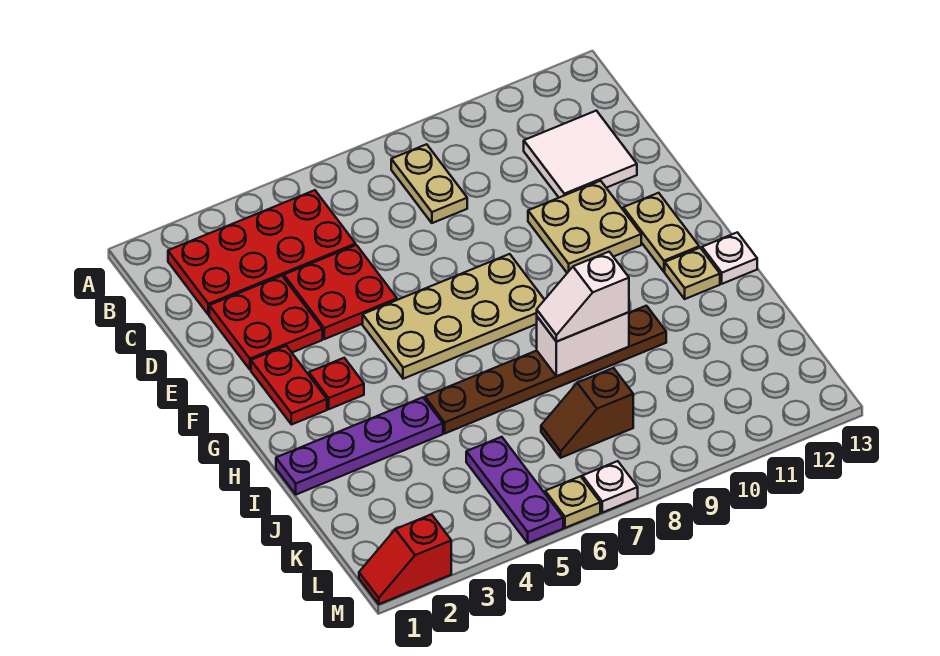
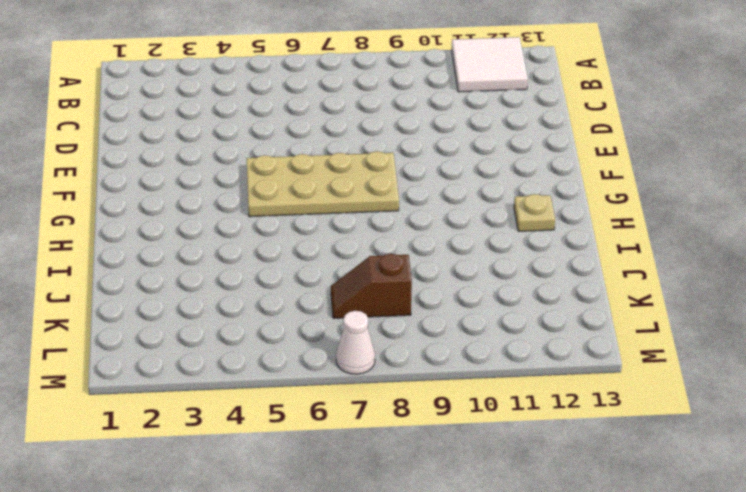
white tile A11:B12 level 1 -> white tile C11:D12 level 1
white cone M7 level 1 -> white plate M7 level 1
none -> red plate B2:C5 level 1
none -> tan plate B8:C8 level 1
none -> red plate D2:E3 level 1

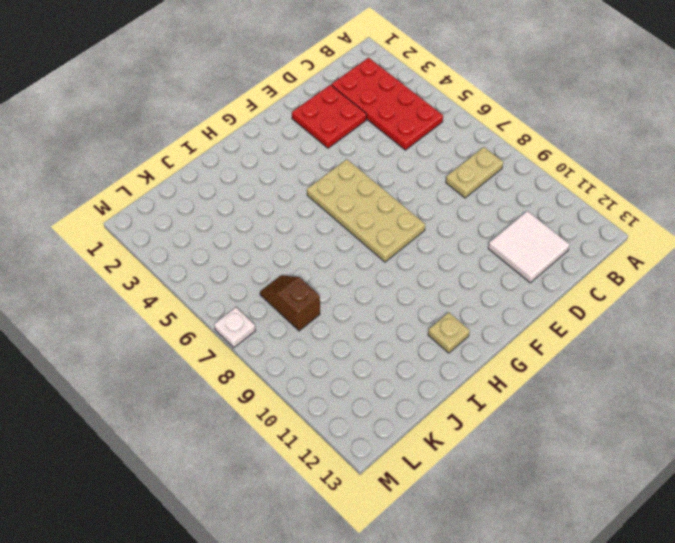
none -> red plate D4:E5 level 1
none -> tan plate E10:F11 level 1
none -> red plate F2:G2 level 1

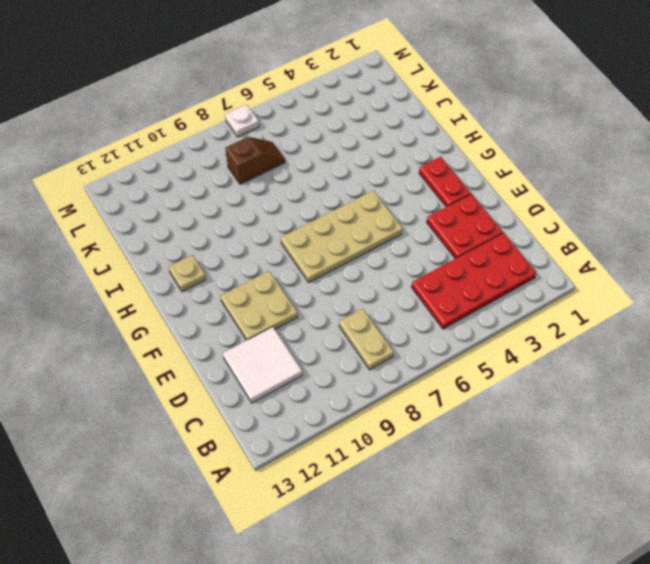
none -> red plate D4:E5 level 1
none -> tan plate F12:G12 level 1
none -> red plate G3 level 1

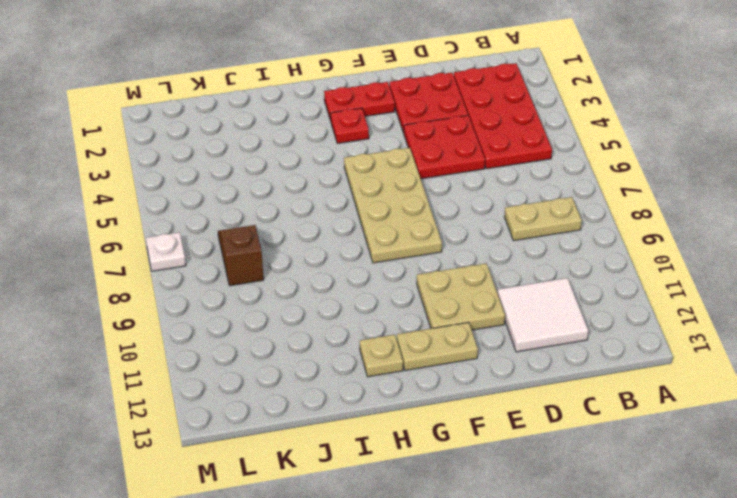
none -> white plate H13 level 1
none -> purple plate I1:I4 level 1
none -> brown plate I5:I10 level 1

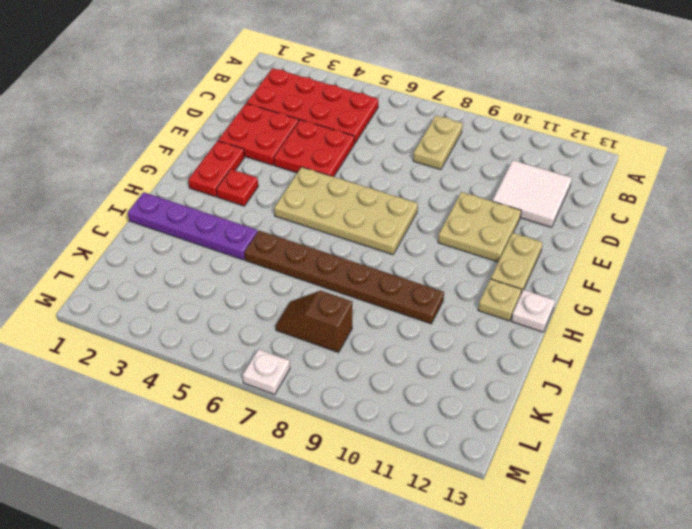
none -> purple plate K5:M5 level 1
none -> red slope M1:M2 level 1 top 2
none -> tan plate M6 level 1

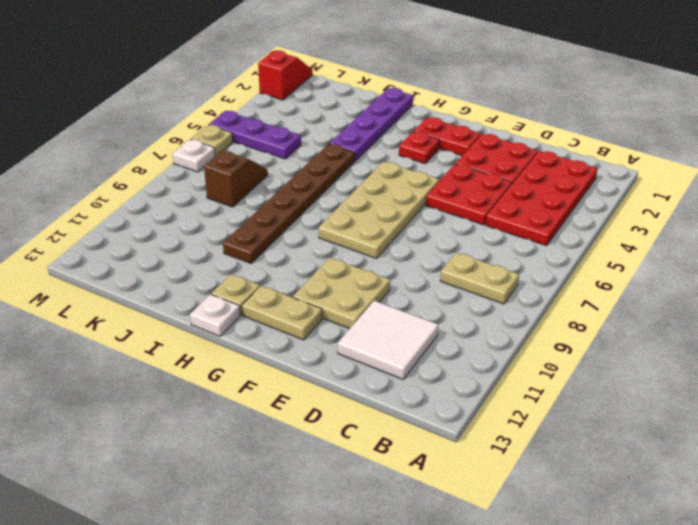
none -> white brick I8:I9 level 2
none -> white slope I8:I9 level 3 top 9

